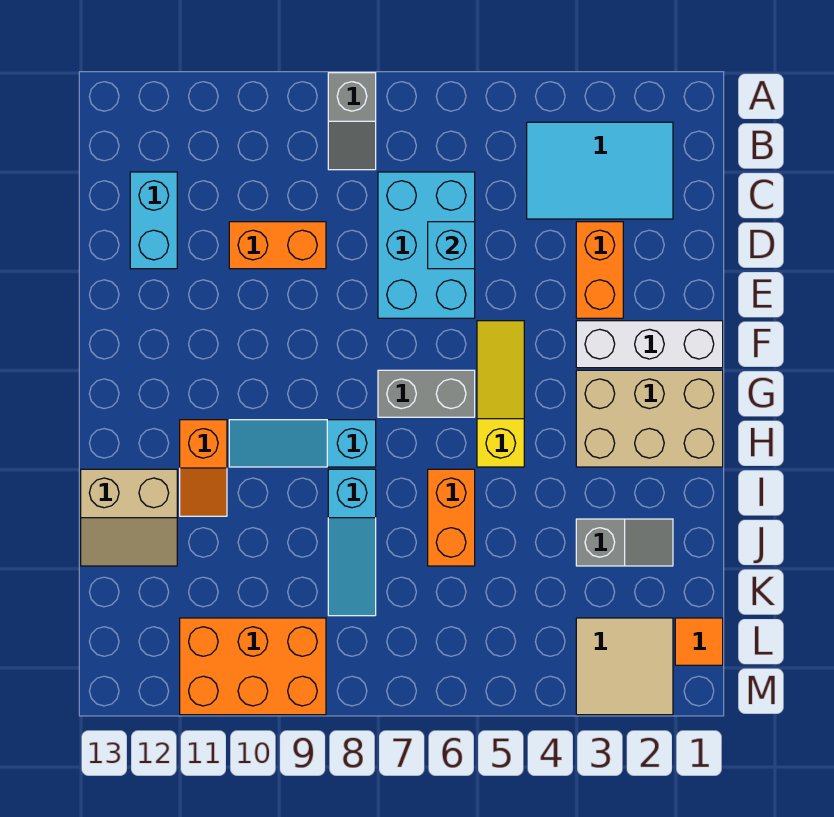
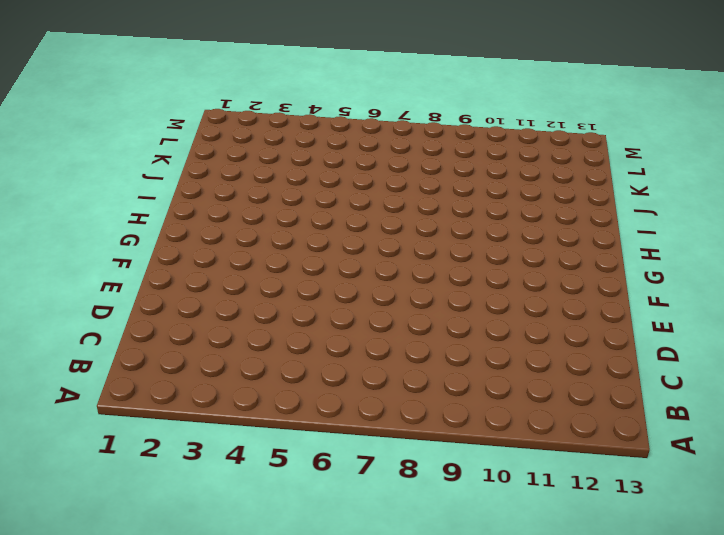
none -> grey slope A8:B8 level 1 top A
none -> cyan tile B2:C4 level 1
none -> cyan brick C6:E7 level 1

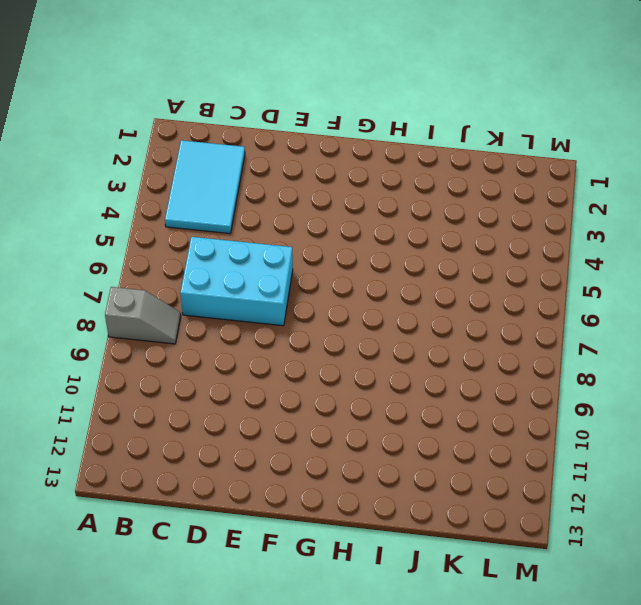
none -> cyan brick C12:D12 level 1
none -> orange brick D3:E3 level 1
none -> orange brick D9:D10 level 1

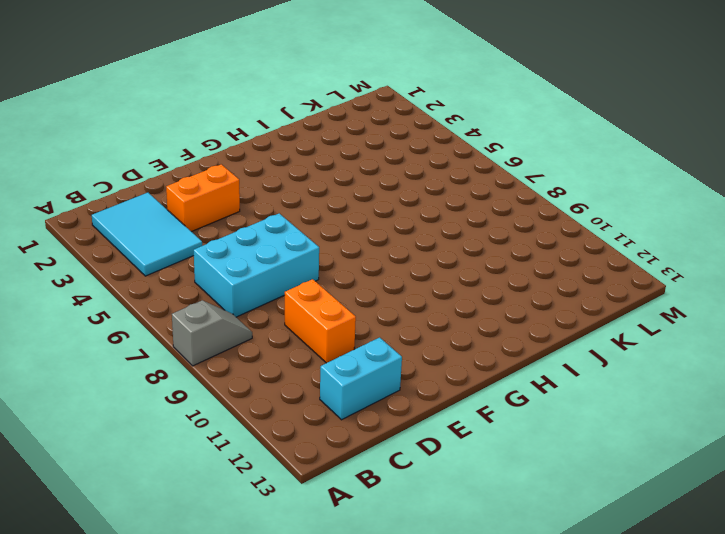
none -> white brick F1:F3 level 1
none -> yellow slope F5:H5 level 1 top H
none -> tan brick G1:H3 level 1

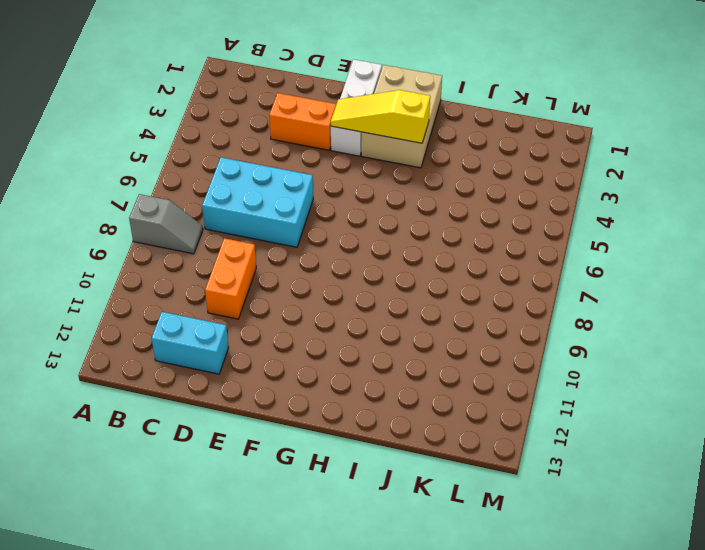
yellow slope F3:H3 level 2 top H -> yellow slope F5:H5 level 1 top H
none -> cyan tile B2:C4 level 1
none -> grey brick G6:G7 level 1
none -> cyan slope H8:H10 level 1 top 8

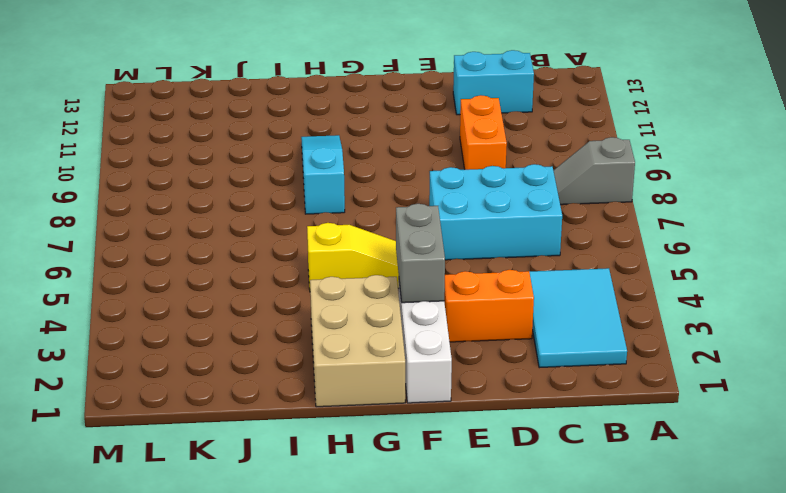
grey brick F3:F4 level 2 -> grey brick G6:G7 level 1
none -> orange slope H11:I11 level 1 top H
none -> orange brick I6:J6 level 1
none -> cyan slope I8:K8 level 1 top I

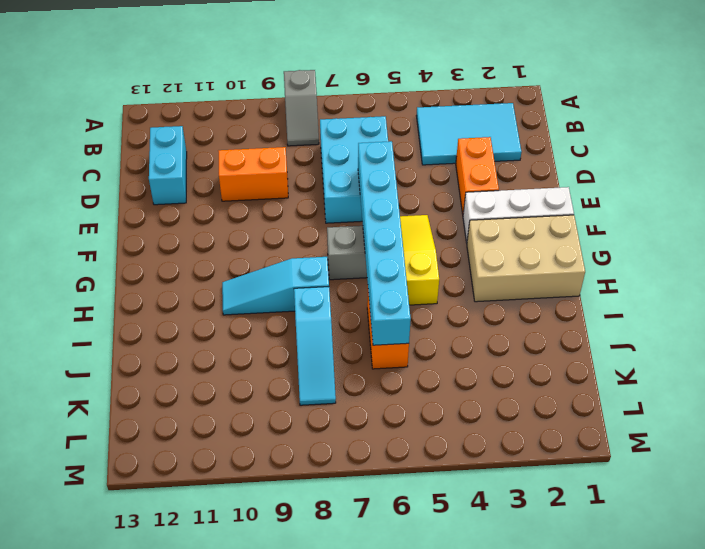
cyan brick E6:J6 level 2 -> none
none -> orange slope H11:I11 level 1 top H
none -> tan slope I12:J13 level 1 top I
none -> grey slope J2:J3 level 1 top 3

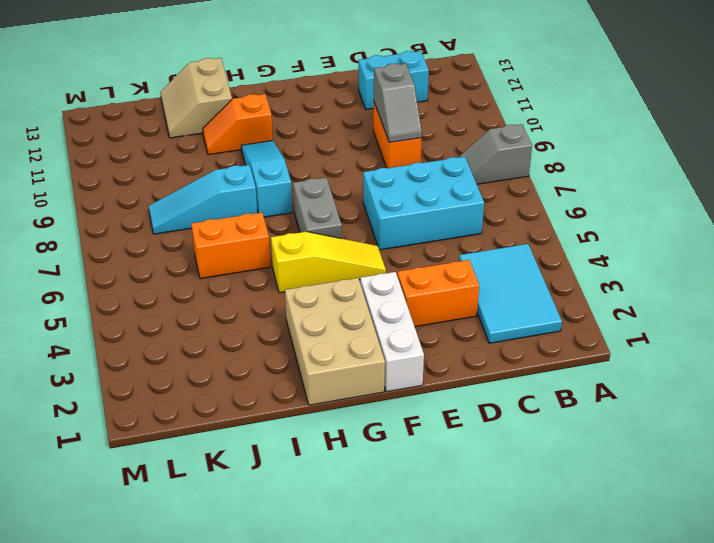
grey slope D9:D10 level 2 top 10 -> grey slope J2:J3 level 1 top 3
none -> orange tile L1 level 1
none -> tan tile L2:M3 level 1
none -> orange brick L9:M11 level 1

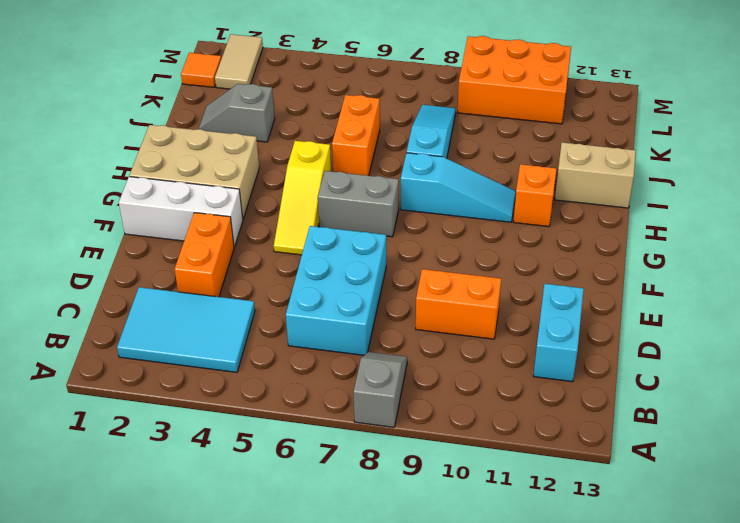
tan tile L2:M2 level 1 -> tan tile L2:M3 level 1
none -> cyan brick D6 level 2

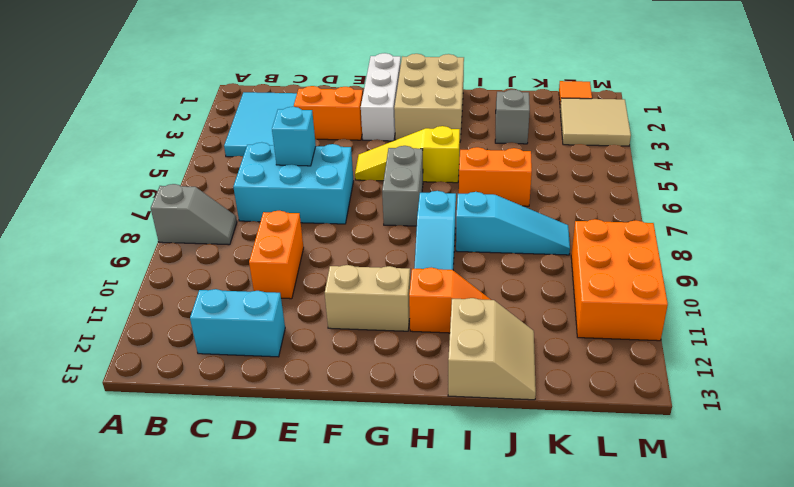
tan brick F11:G11 level 1 -> none

